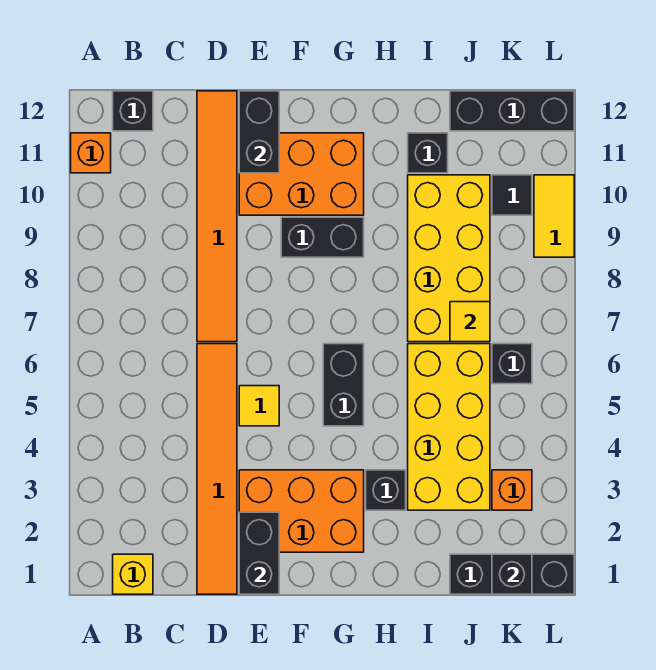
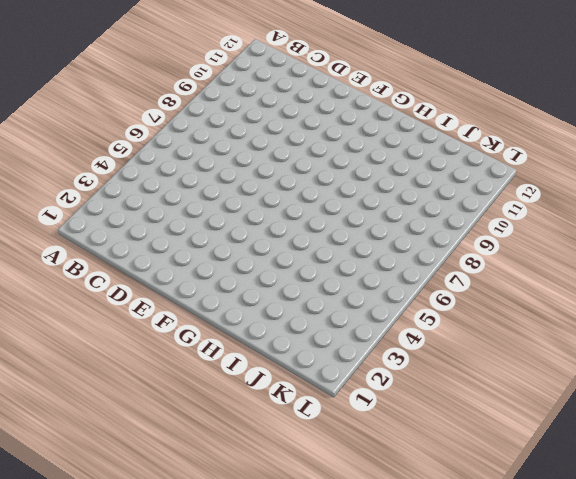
none -> orange brick A11 level 1
none -> yellow brick B1 level 1
none -> black brick B12 level 1

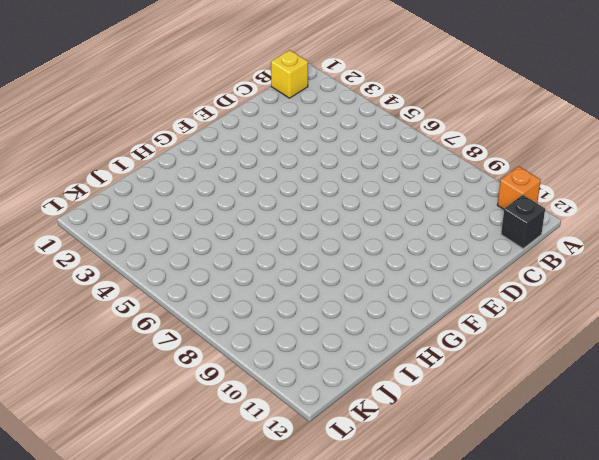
none -> orange tile D1:D6 level 1
none -> orange tile D7:D12 level 1
none -> orange brick E2:G3 level 1

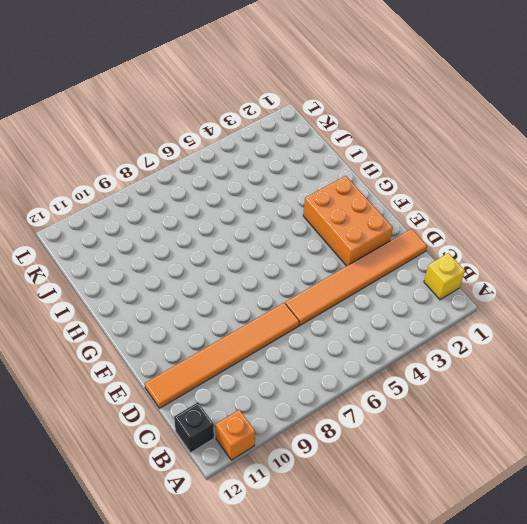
none -> yellow tile E5 level 1
none -> orange brick E10:G11 level 1
none -> black brick F9:G9 level 1

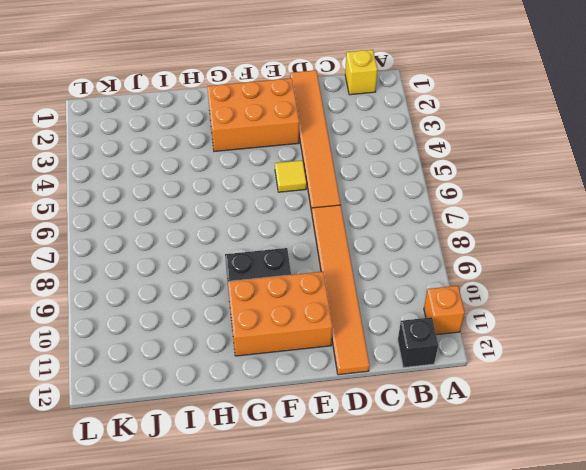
none -> black brick G5:G6 level 1
none -> black brick H3 level 1
none -> yellow brick I3:J6 level 1

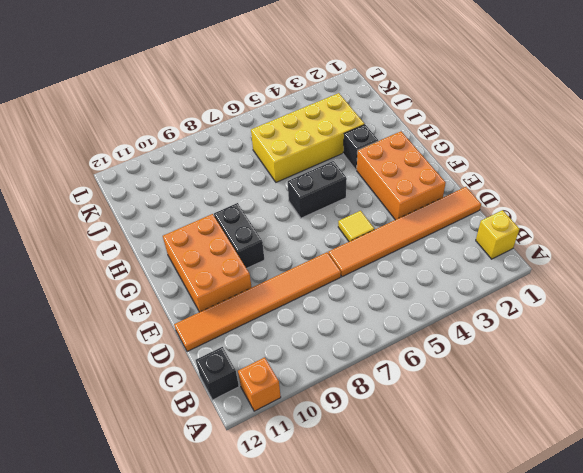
none -> yellow brick I7:J10 level 1
none -> black brick I11 level 1
none -> black brick J1:L1 level 1

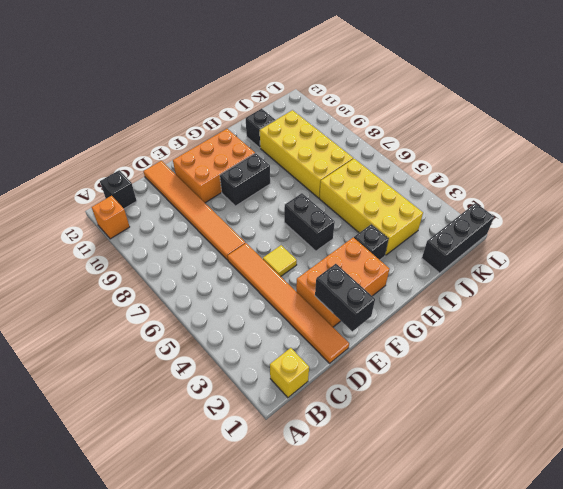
none -> black brick J12:L12 level 1
none -> orange brick K3 level 1
none -> black brick K6 level 1

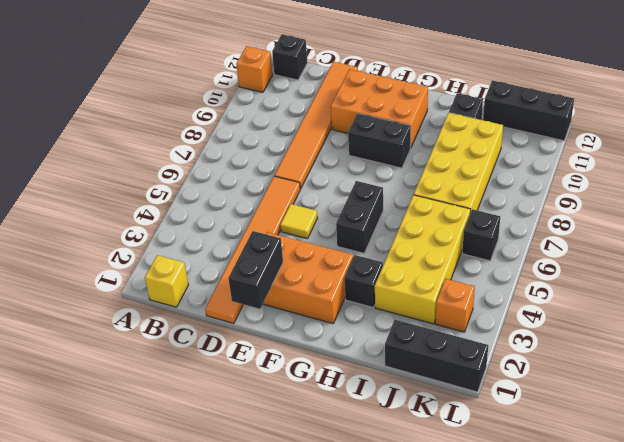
none -> black tile K10 level 1
none -> yellow tile L9:L10 level 1
none -> black brick E11:E12 level 2

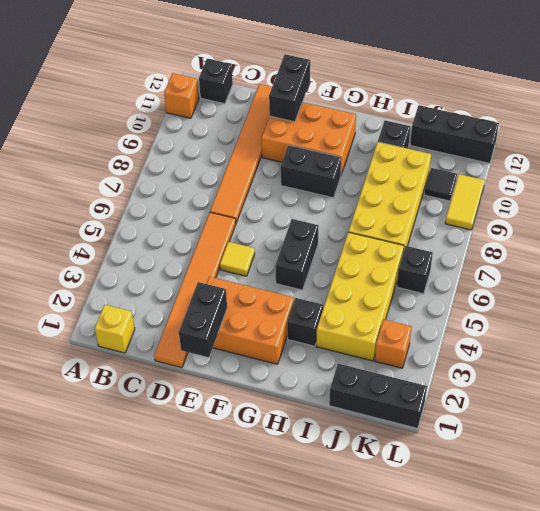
none -> yellow tile J7 level 2
none -> black brick K1 level 2

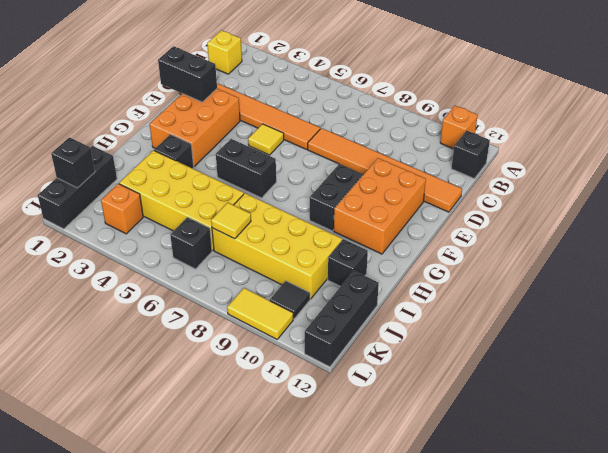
none -> black brick E11:E12 level 2

